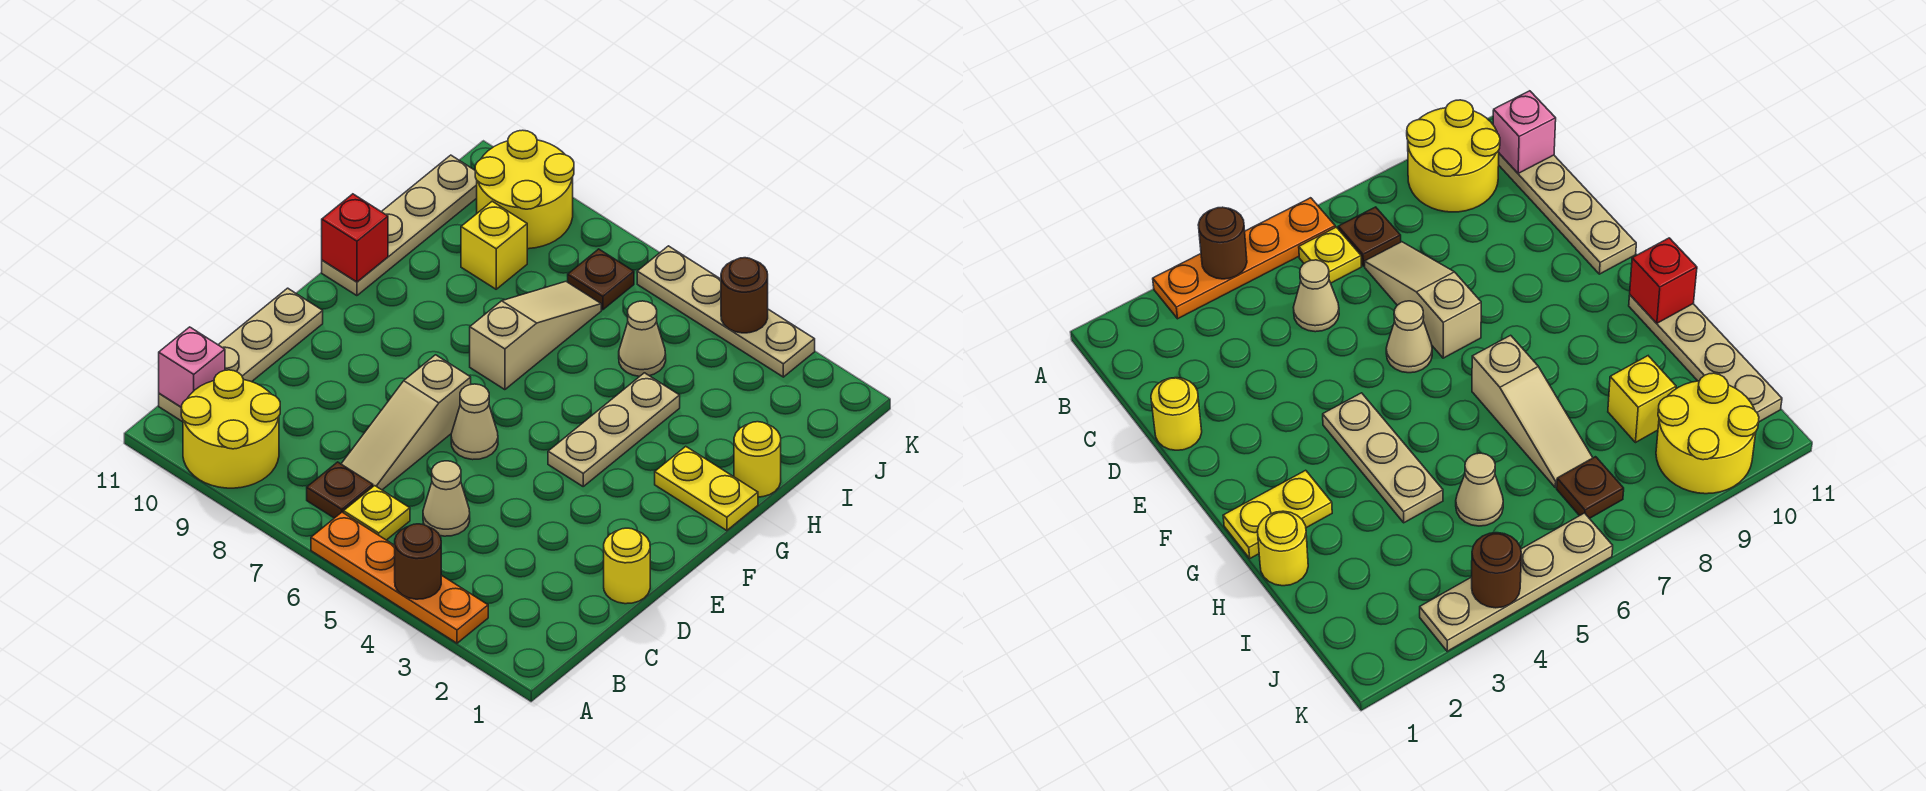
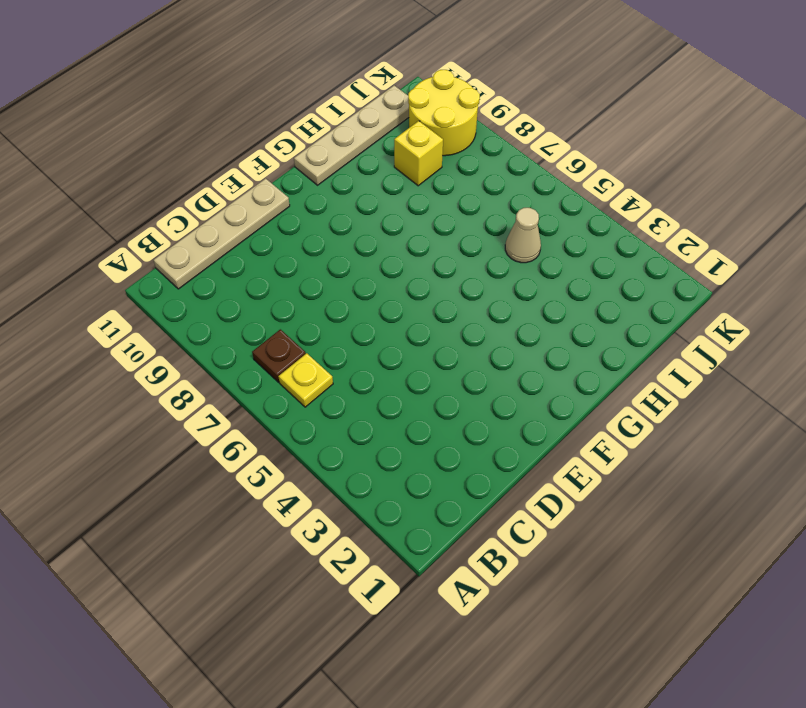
none -> orange plate A3:A6 level 1
none -> yellow round brick A9:B10 level 1
none -> tan cone C5 level 1

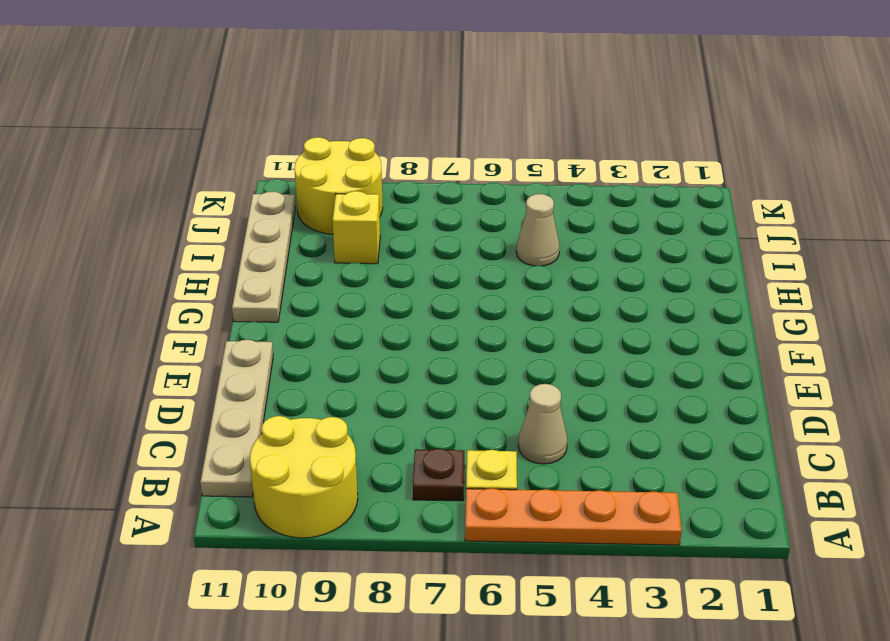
none -> tan slope C7:E7 level 1 top E
none -> yellow round brick D1 level 1
none -> tan cone E6 level 1

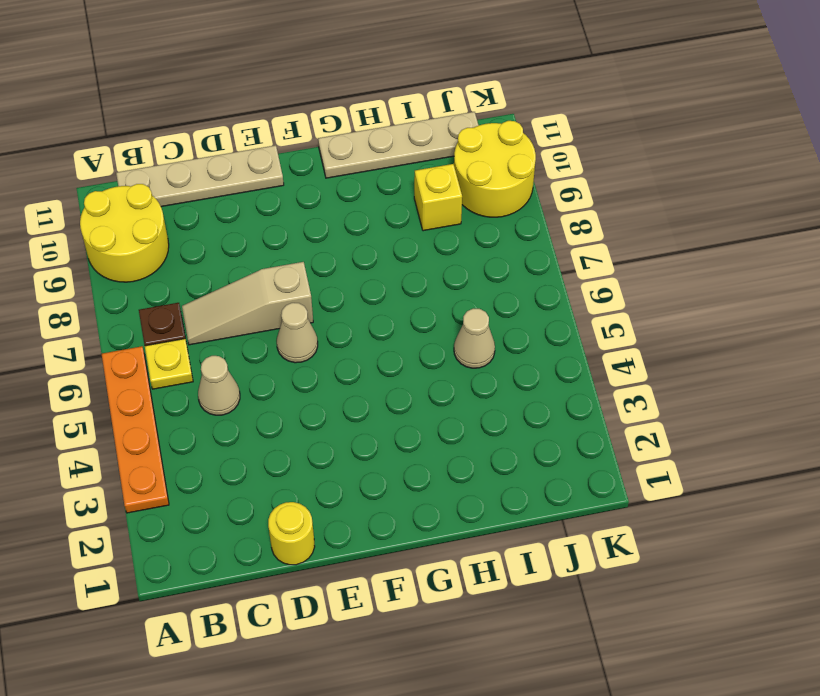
none -> tan plate F4:H4 level 1
none -> yellow plate G1:G2 level 1
none -> tan slope G7:I7 level 1 top G

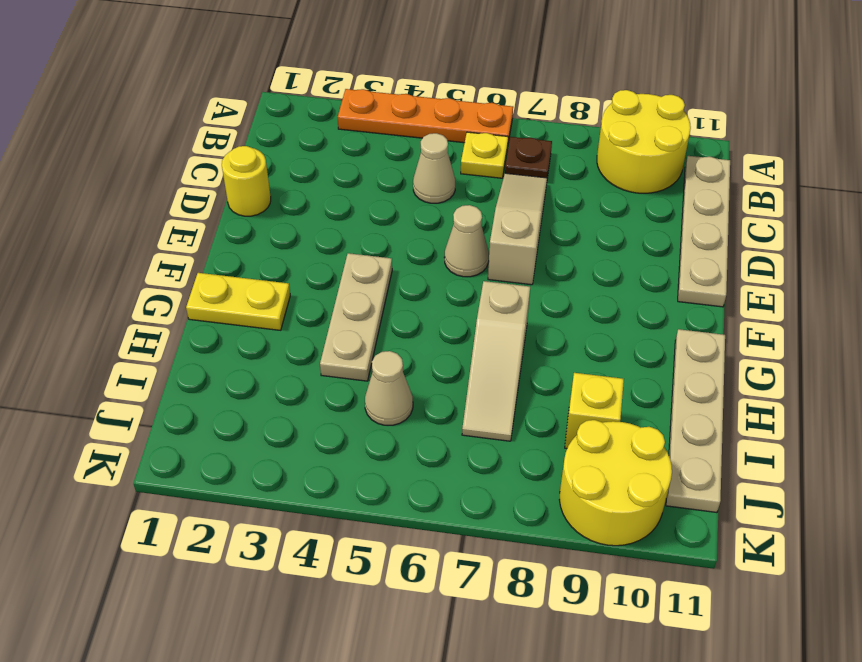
none -> yellow round brick H1 level 1
none -> brown plate J7 level 1
none -> tan plate K3:K6 level 1

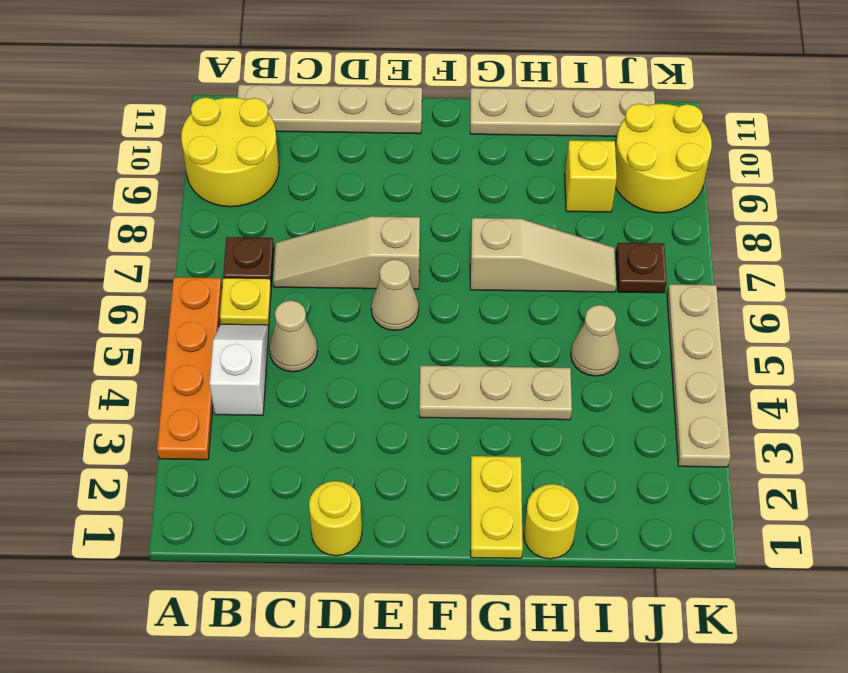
white slope B4:B5 level 1 top 4 -> none
none -> brown round brick A4 level 2
none -> pink brick B11 level 2
none -> red brick G11 level 2

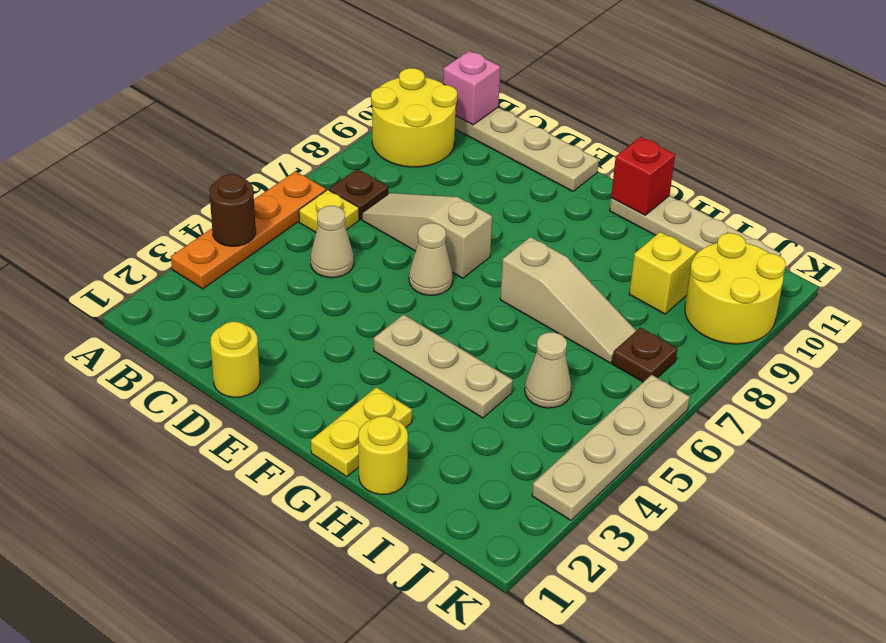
none -> brown round brick K4 level 2

